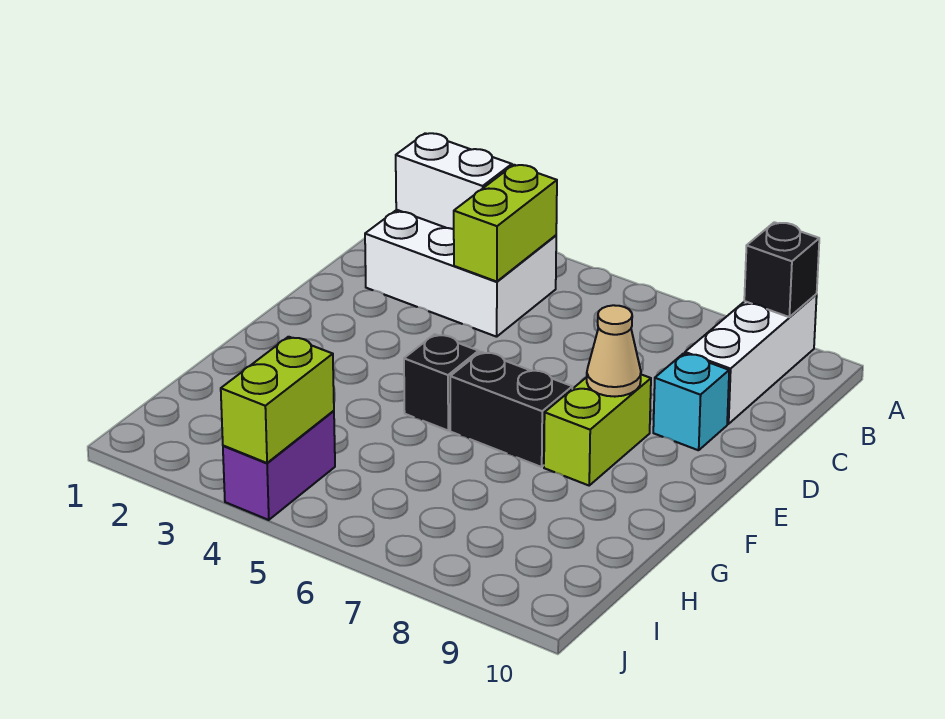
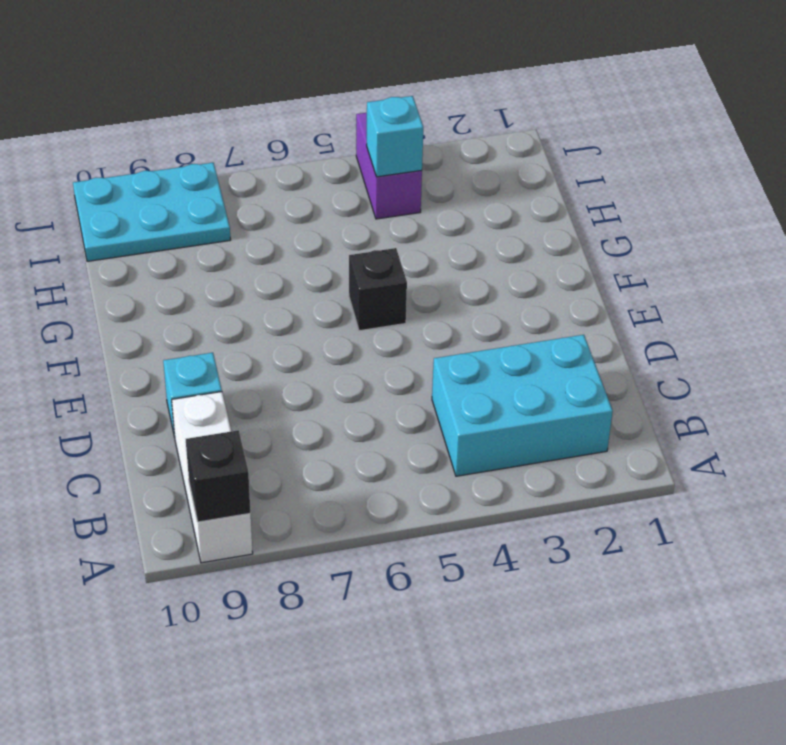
cyan brick B2:C4 level 1 -> white brick B2:C4 level 1
cyan brick I4 level 2 -> lime brick I4:J4 level 2
cyan plate I8:J10 level 1 -> none
none -> lime brick E8:F8 level 1
none -> black brick F6:F7 level 1
none -> white brick B2:B3 level 2

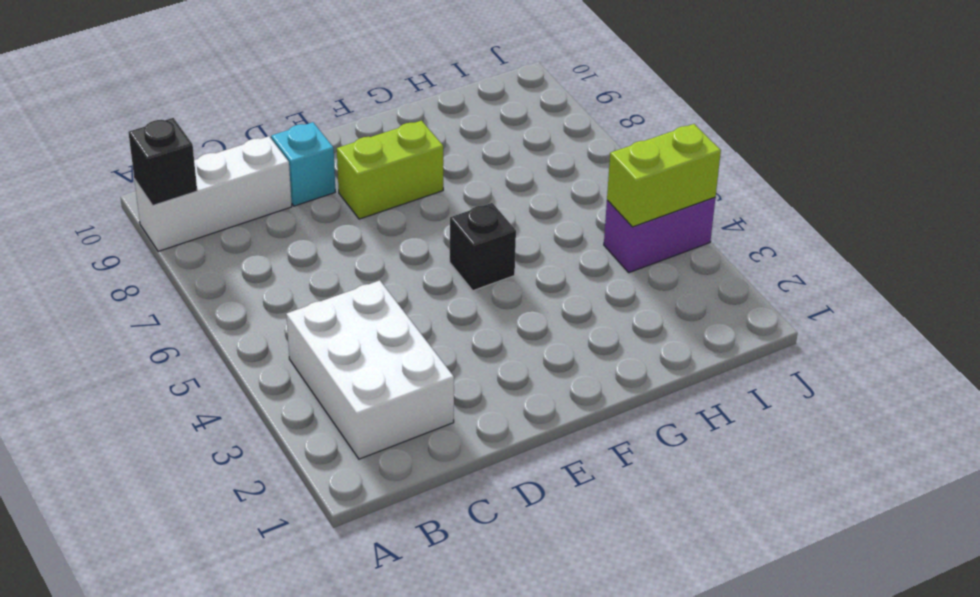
none -> black brick F6:F7 level 1
none -> white brick B2:B3 level 2
none -> lime brick B4:C4 level 2

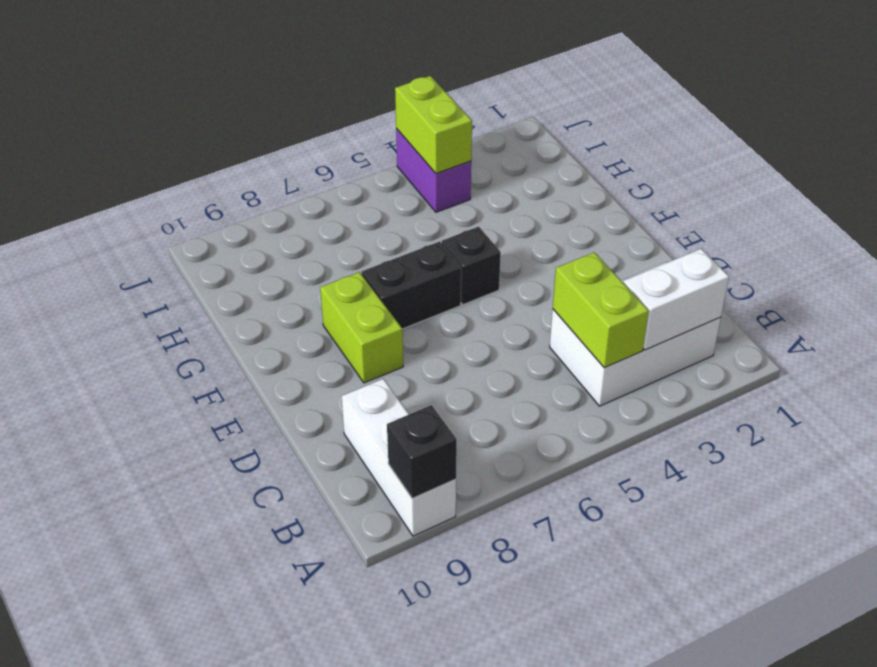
none -> cyan brick D9 level 1
none -> tan cone E8 level 2

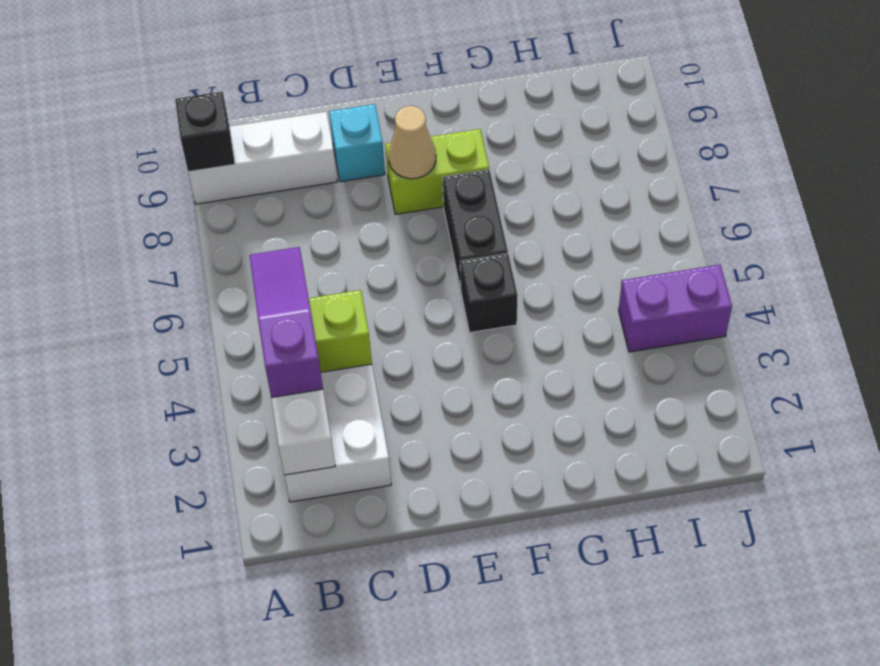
purple slope B3:B5 level 3 top 3 -> none
none -> lime brick I4:J4 level 2

